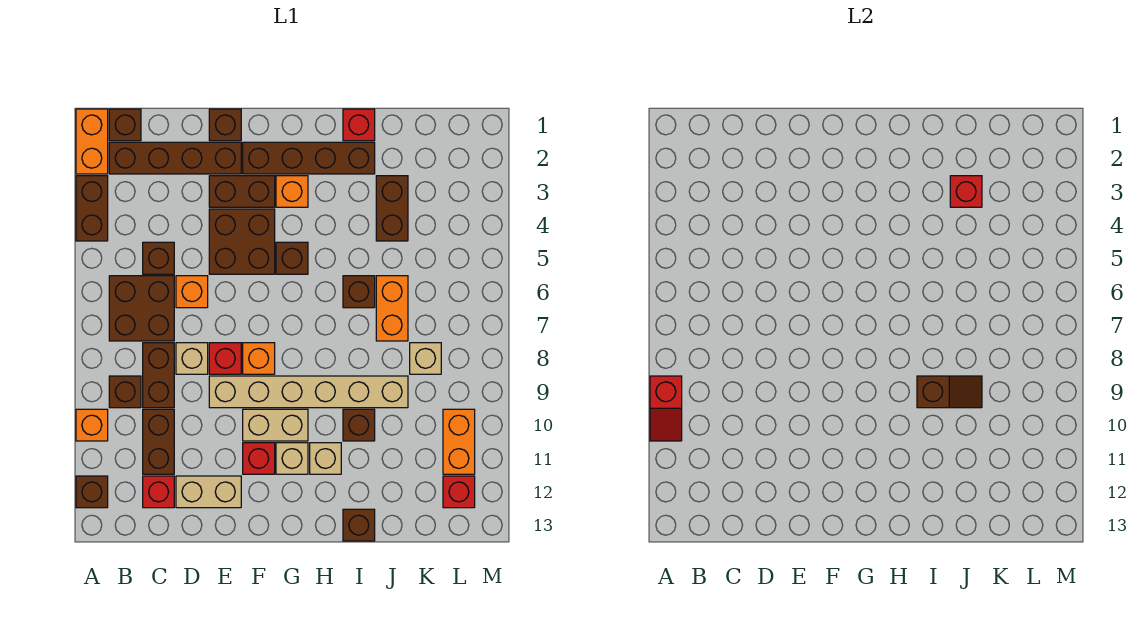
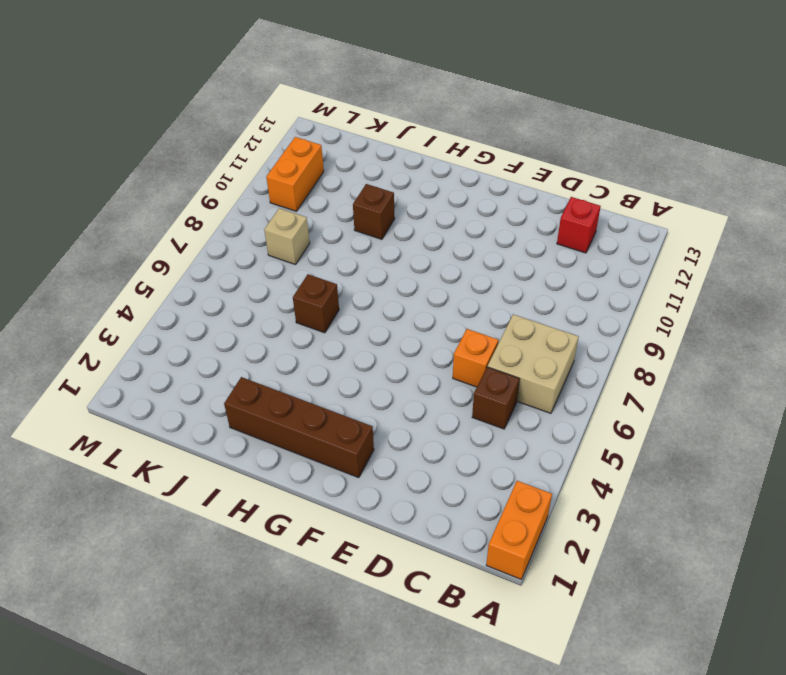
tan brick B6:C7 level 1 -> brown brick B6:C7 level 1
none -> brown brick A3:A4 level 1
none -> orange brick A10 level 1
none -> brown brick A12 level 1
none -> brown brick B1 level 1

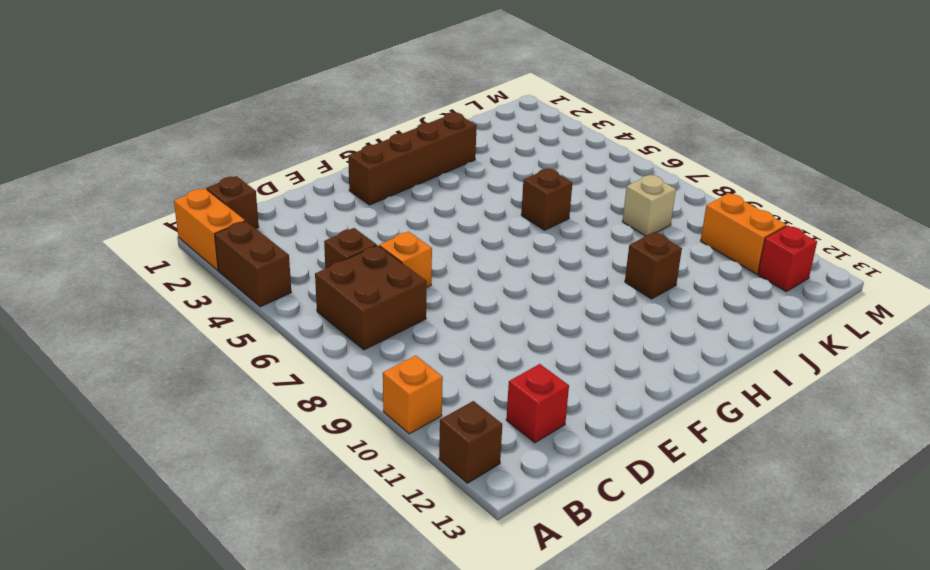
none -> brown brick B2:E2 level 1
none -> brown brick B9 level 1
none -> brown brick C8:C9 level 1
none -> brown brick C10:C11 level 1

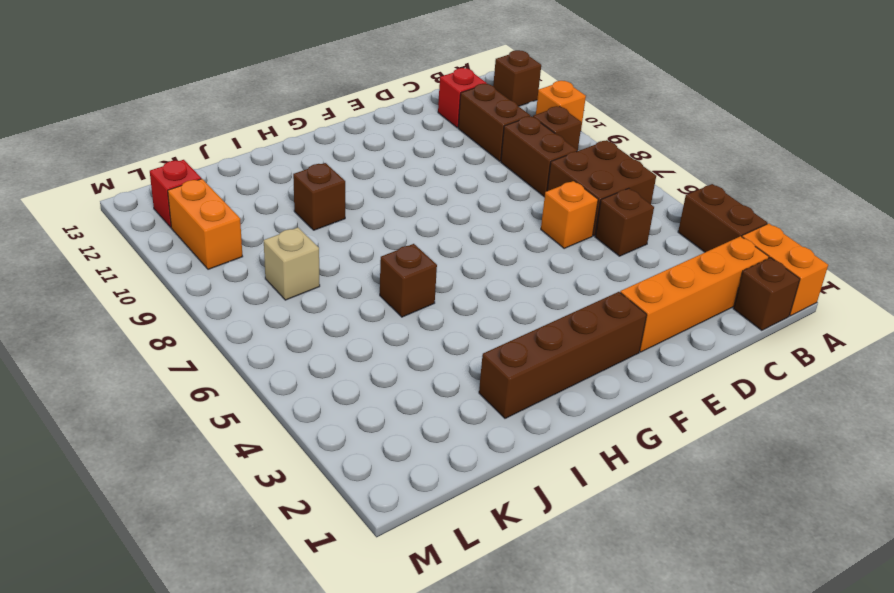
orange brick B2:E2 level 1 -> brown brick B2:E2 level 1
none -> tan brick D8 level 1
none -> tan brick D12:E12 level 1
none -> brown brick E1 level 1
none -> brown brick E3:F3 level 1

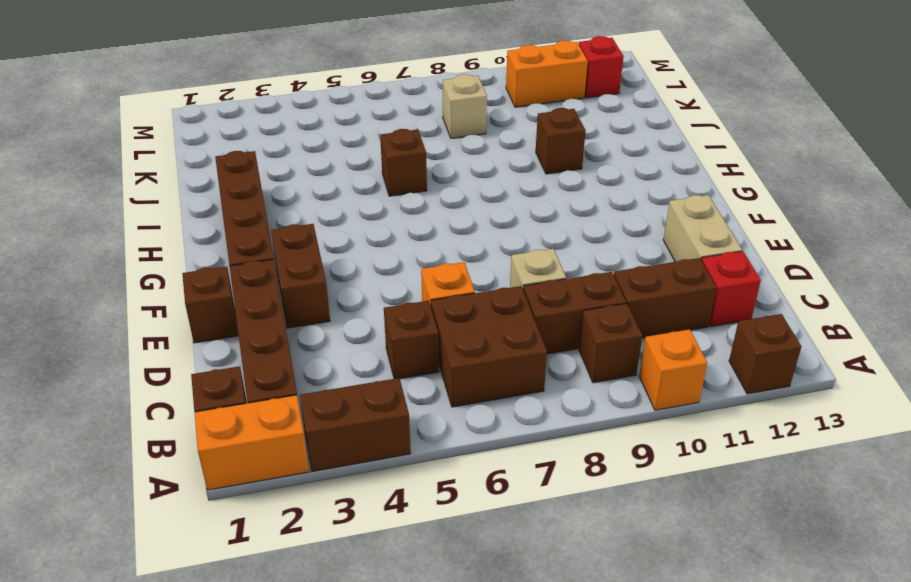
none -> brown brick E4:F5 level 1
none -> red brick E8 level 1
none -> tan brick E9:J9 level 1
none -> orange brick F8 level 1

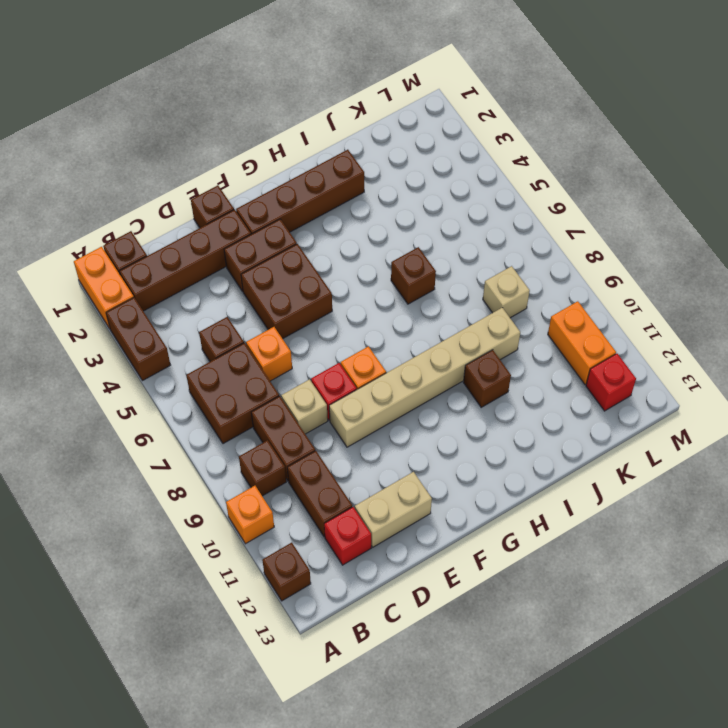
none -> tan brick F10:G10 level 1
none -> red brick F11 level 1
none -> orange brick G3 level 1
none -> brown brick G5 level 1

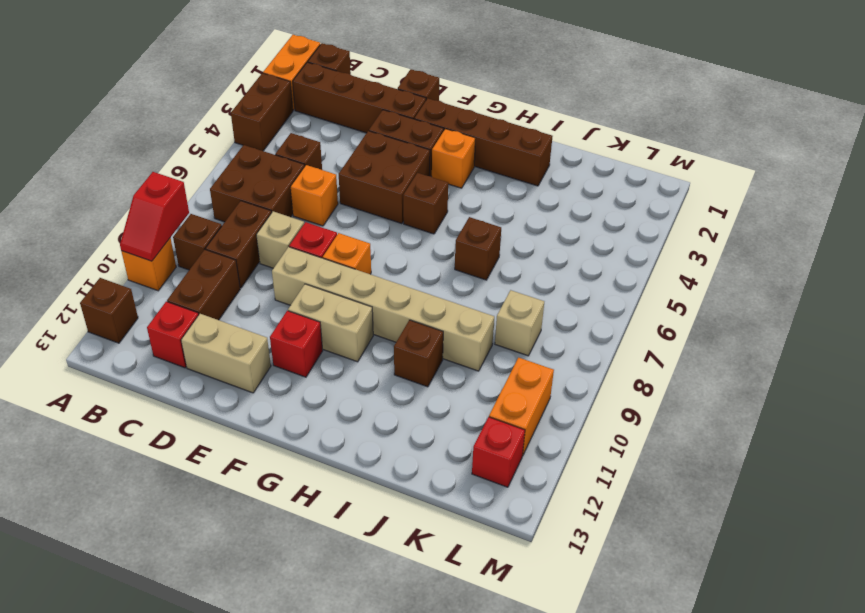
none -> tan brick G11 level 1
none -> tan brick H11 level 1
none -> red brick I1 level 1
none -> brown brick I13 level 1

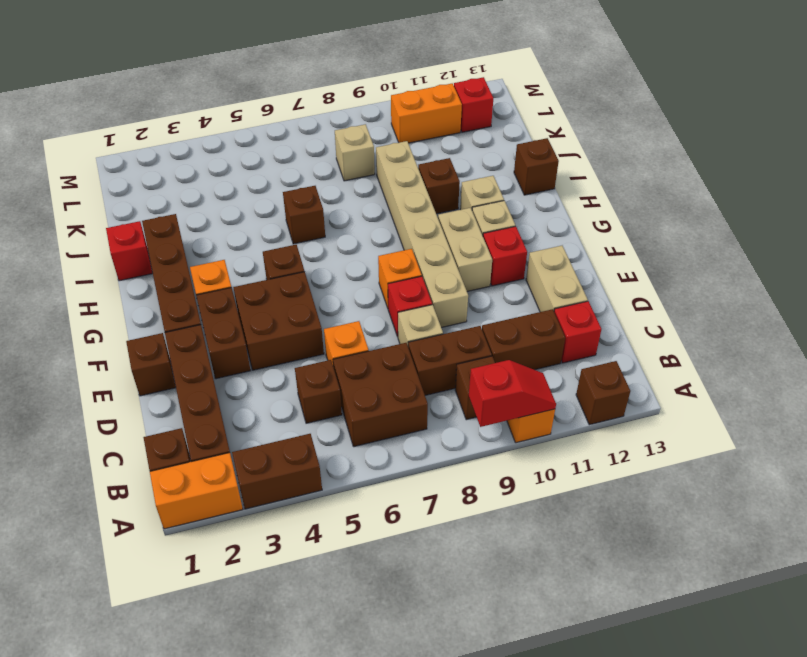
none -> brown brick J3:J4 level 1
none -> orange brick J6:J7 level 1
none -> brown slope I9:J9 level 2 top I
none -> red brick J3 level 2

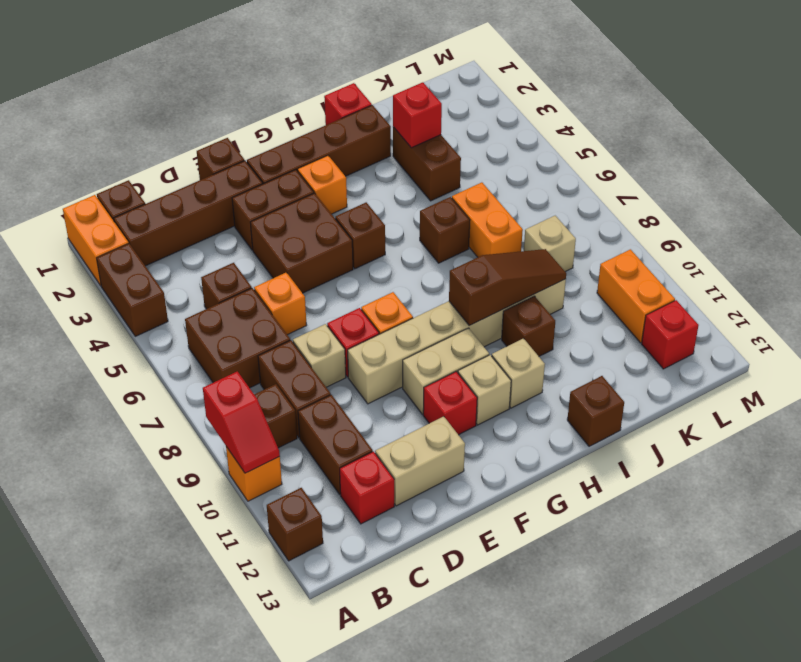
brown slope H9:J9 level 2 top H -> brown slope I9:J9 level 2 top I

